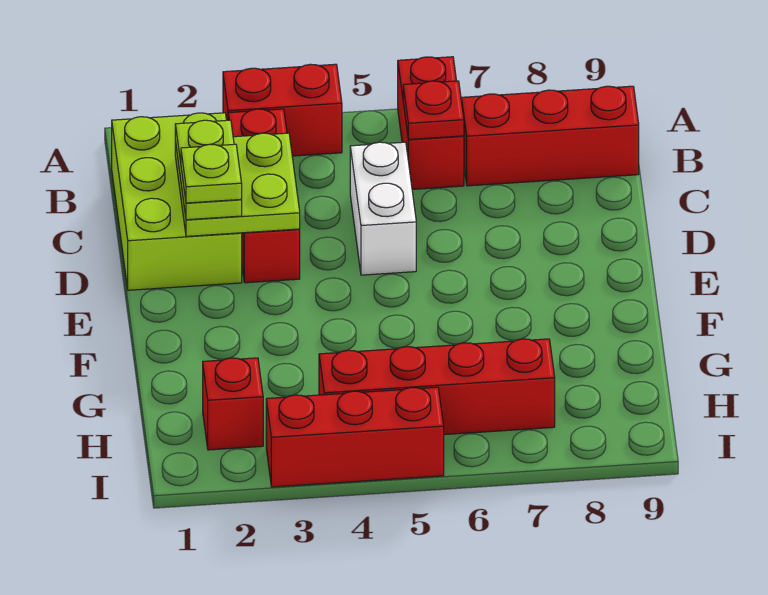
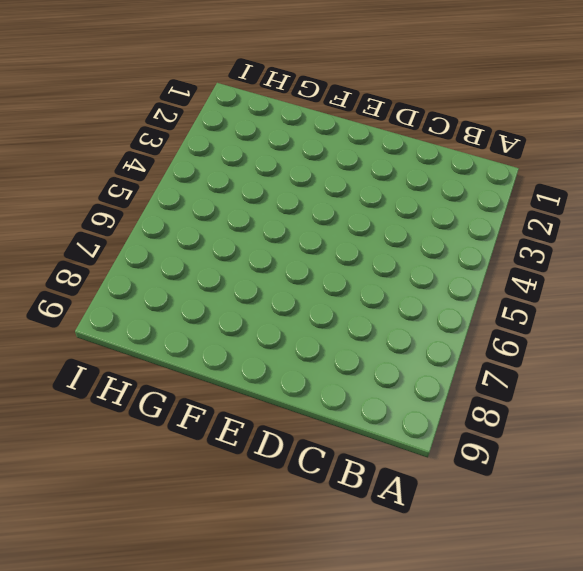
none -> red brick A3:A4 level 1
none -> red brick A6:B6 level 1
none -> lime brick B1:D2 level 1

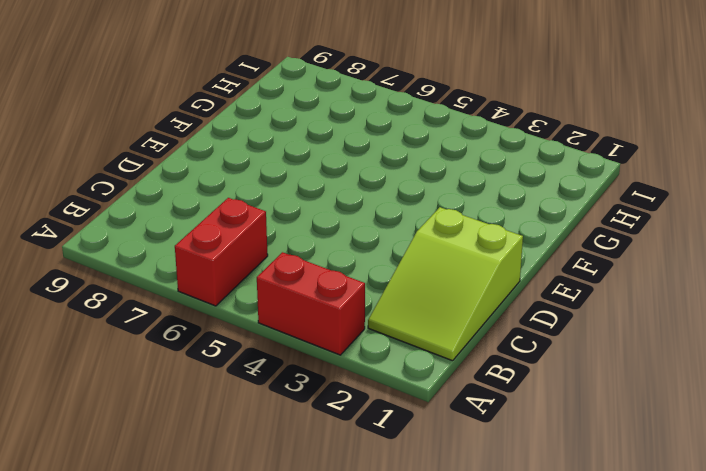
lime slope B1:D2 level 1 top D -> lime brick B1:D2 level 1
none -> red brick B3:D3 level 1
none -> red brick B7:B9 level 1
none -> white brick C5:D5 level 1

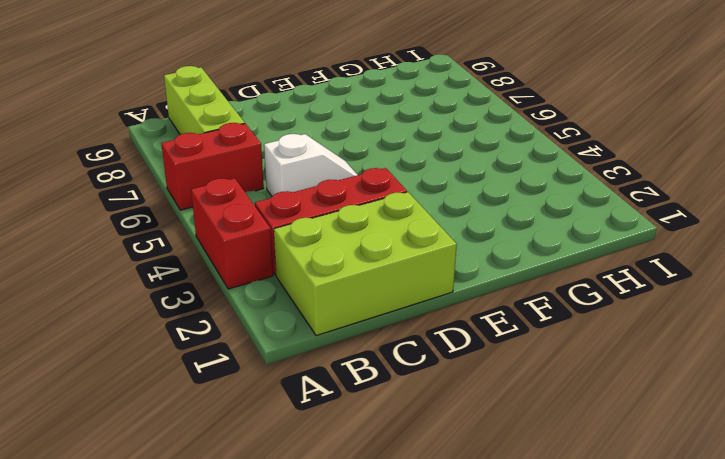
lime brick B7:B9 level 1 -> red brick B7:B9 level 1
white slope C5:D5 level 1 top C -> white brick C5:D5 level 1
none -> red brick H2 level 1
none -> red brick H4:H7 level 1
none -> red brick I3:I5 level 1

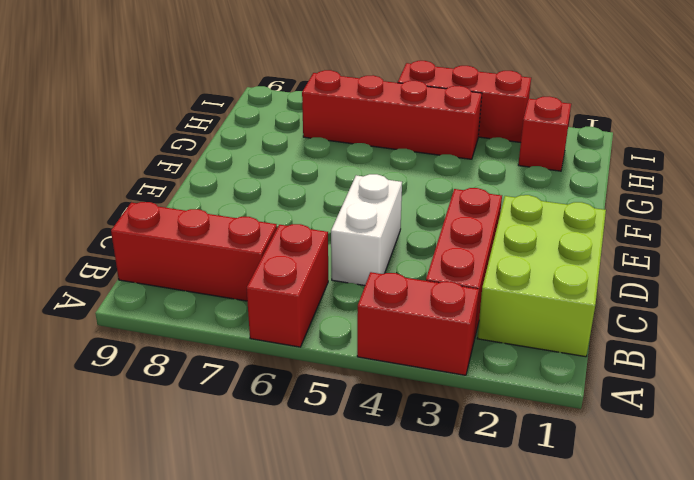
none -> red plate B6 level 2
none -> lime plate C2:D3 level 2
none -> lime plate C2:D2 level 3

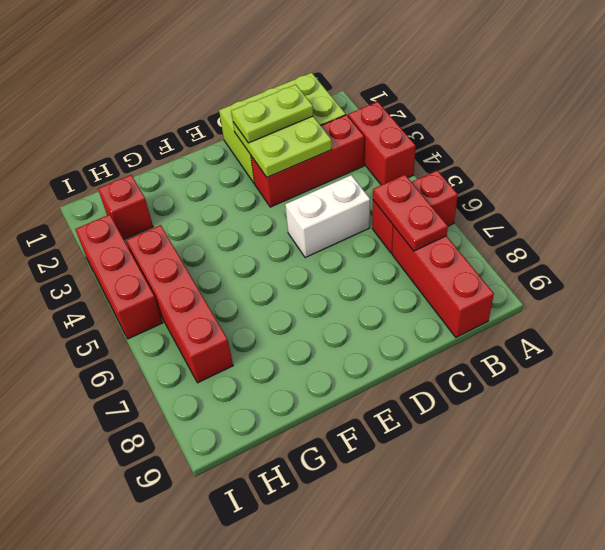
red plate B6:B7 level 2 -> red plate B6 level 2
none -> lime plate D2 level 4

